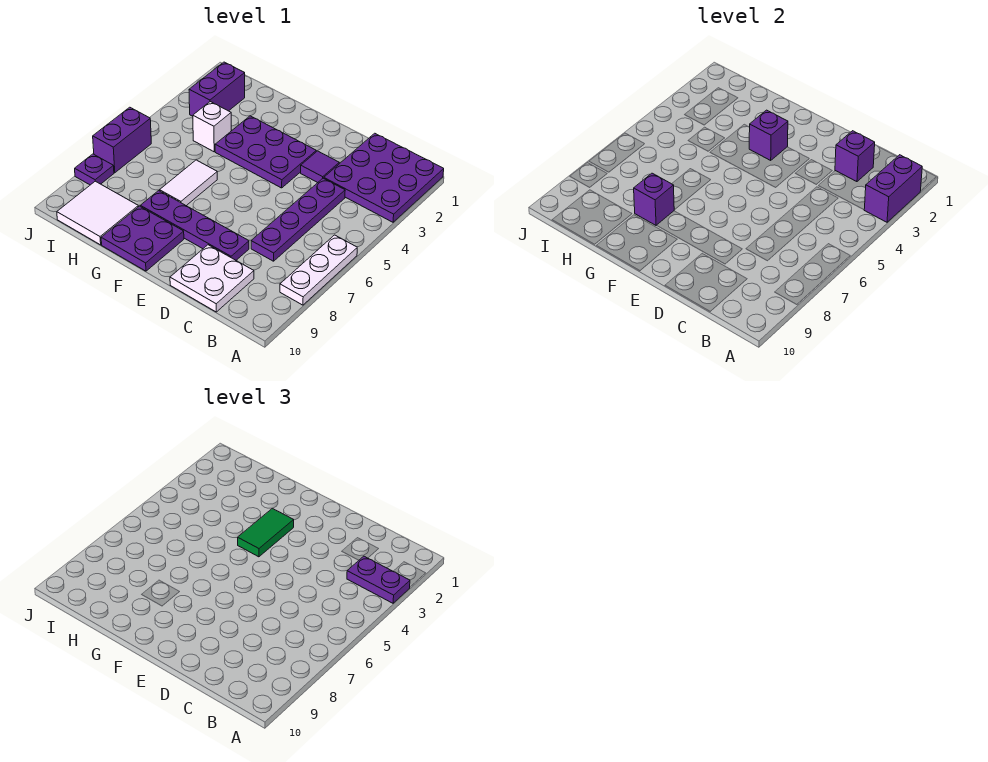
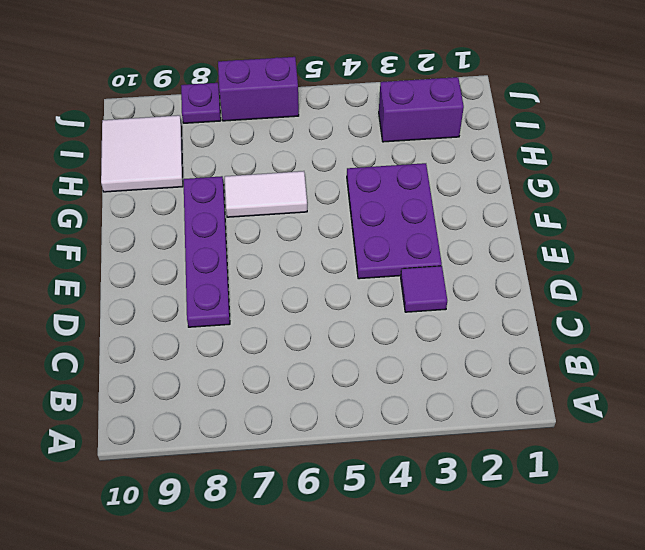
none -> purple plate A1:C3 level 1
none -> white plate A6:A8 level 1
none -> purple plate C4:C7 level 1

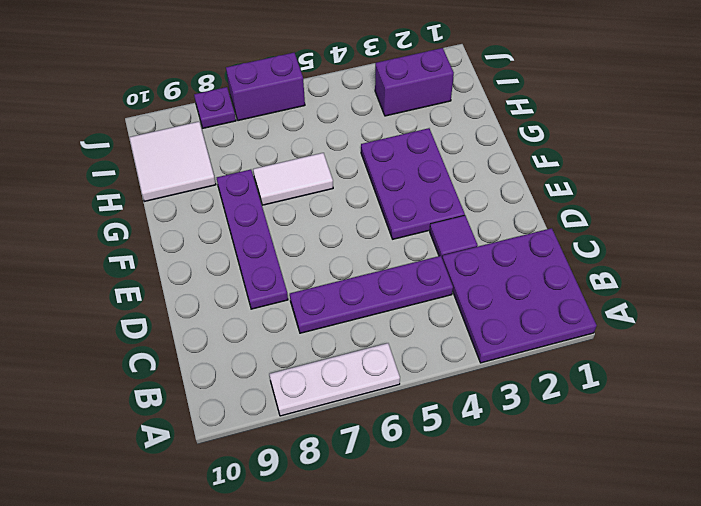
none -> white plate C9:D10 level 1
none -> purple plate F9:G10 level 1
none -> white brick H4 level 1

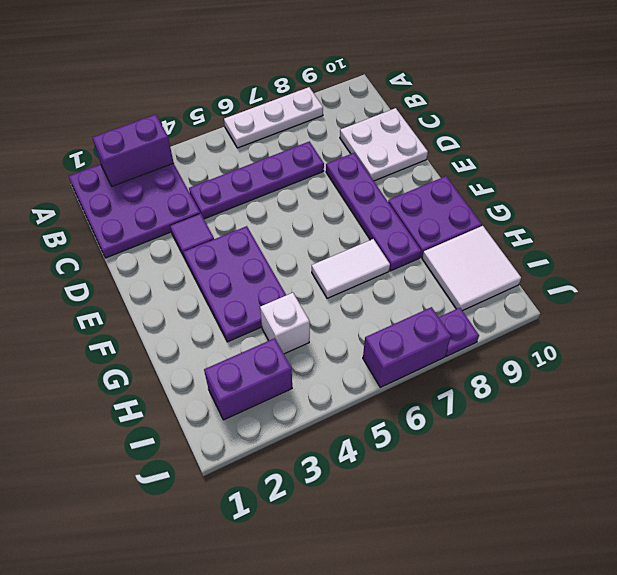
none -> purple brick C2 level 2
none -> purple brick F3 level 2
none -> purple brick G8 level 2

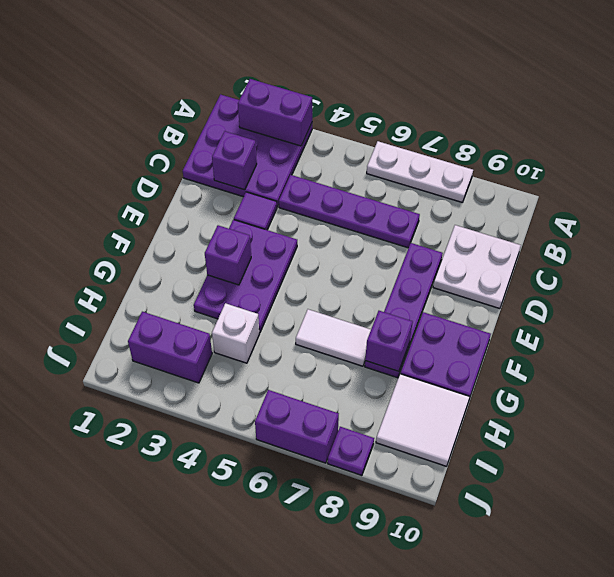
none -> purple plate A3:B3 level 3
none -> green tile F3:F4 level 3

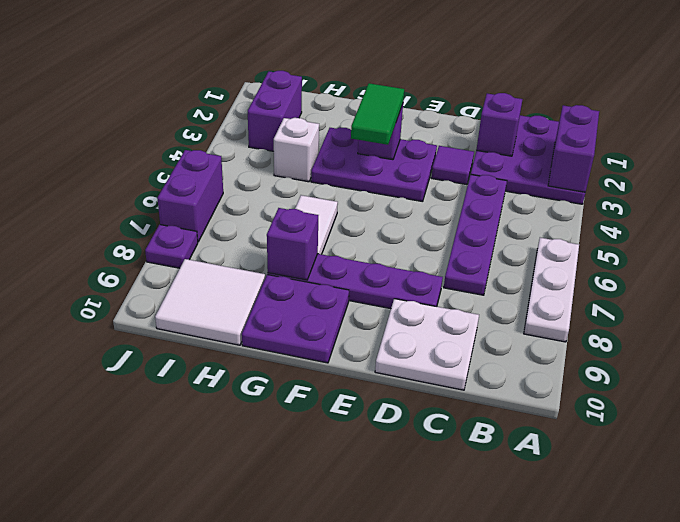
none -> purple plate A3:B3 level 3

